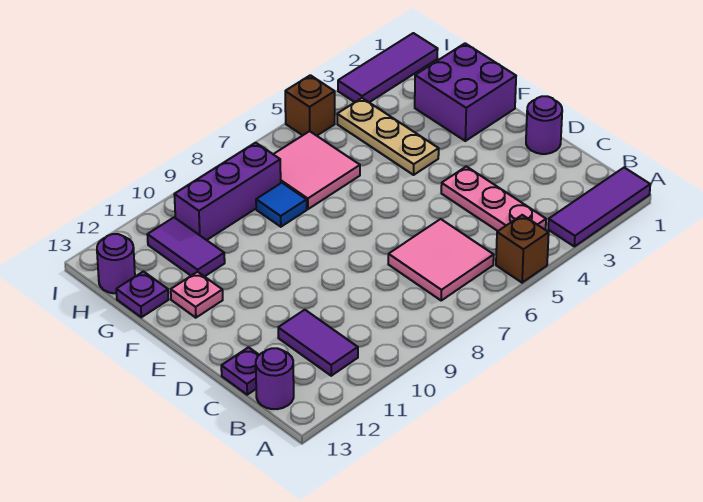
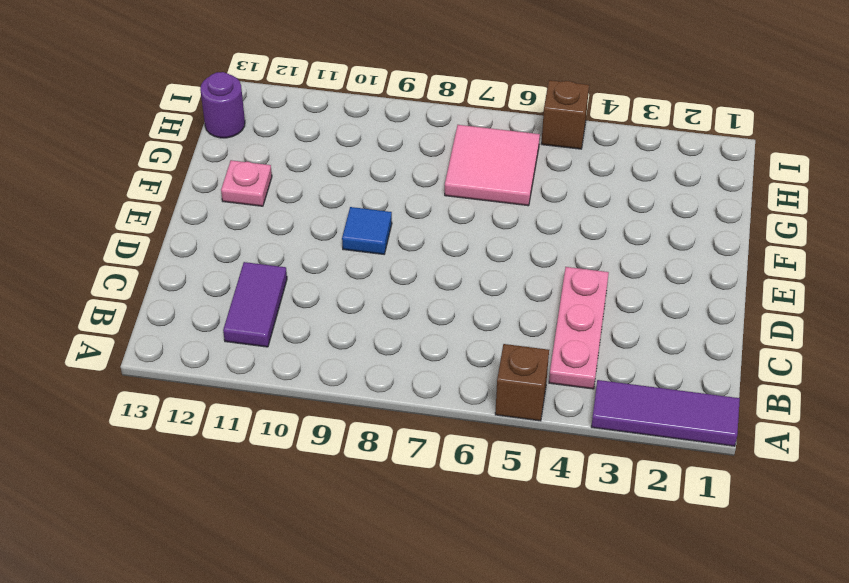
blue tile E9 level 1 -> blue tile G8 level 1
none -> pink tile B6:C7 level 1
none -> purple round brick B13 level 1
none -> purple plate C13 level 1

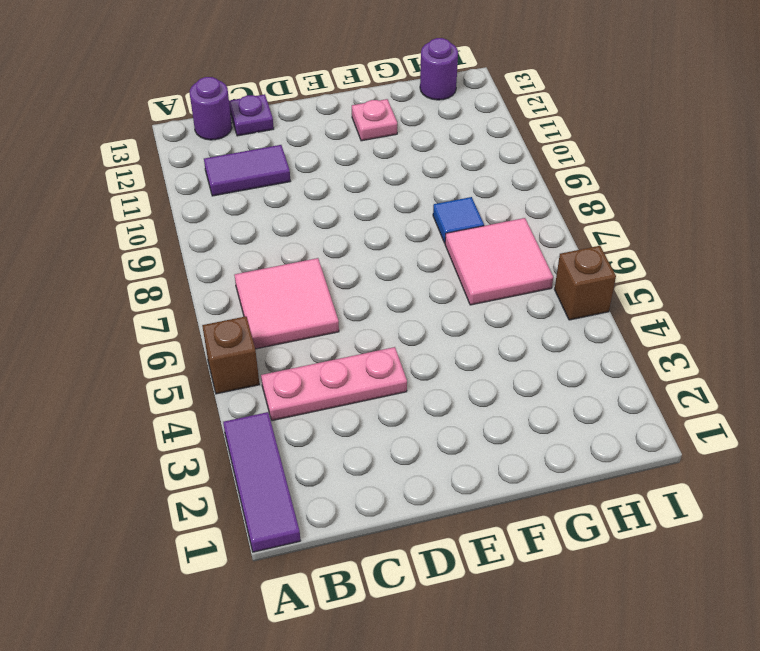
none -> purple round brick D1 level 1
none -> purple brick F1:G2 level 1
none -> tan plate F4:H4 level 1

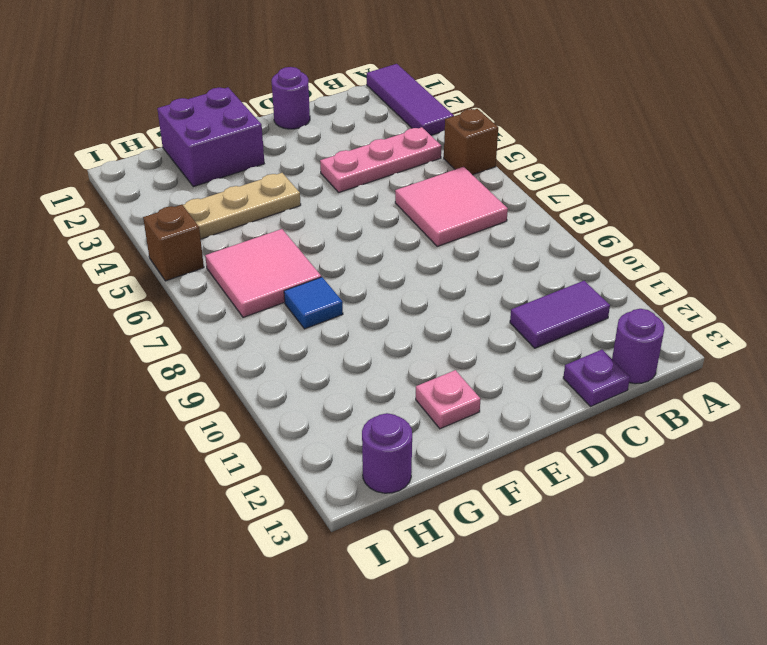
none -> purple tile G11:H11 level 1
none -> purple plate G13 level 1
none -> purple brick H8:H10 level 1

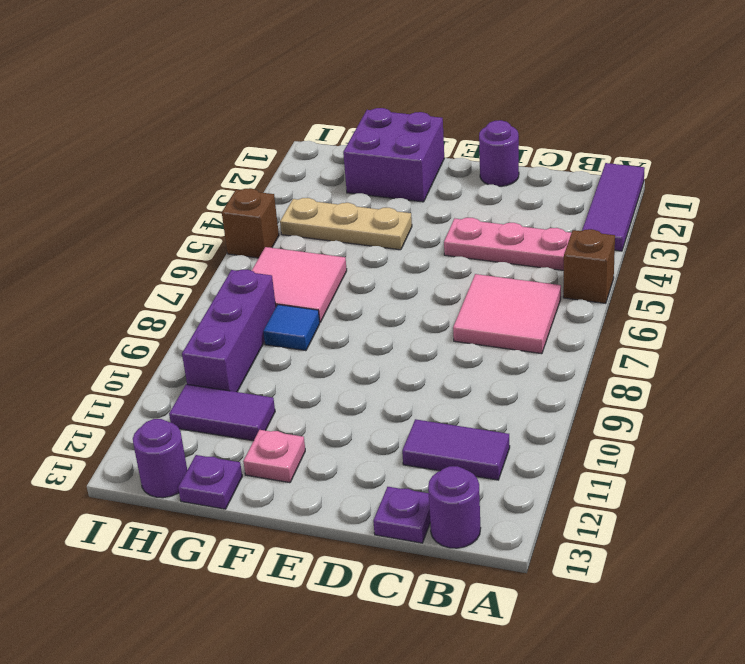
none -> purple tile I1:I3 level 1

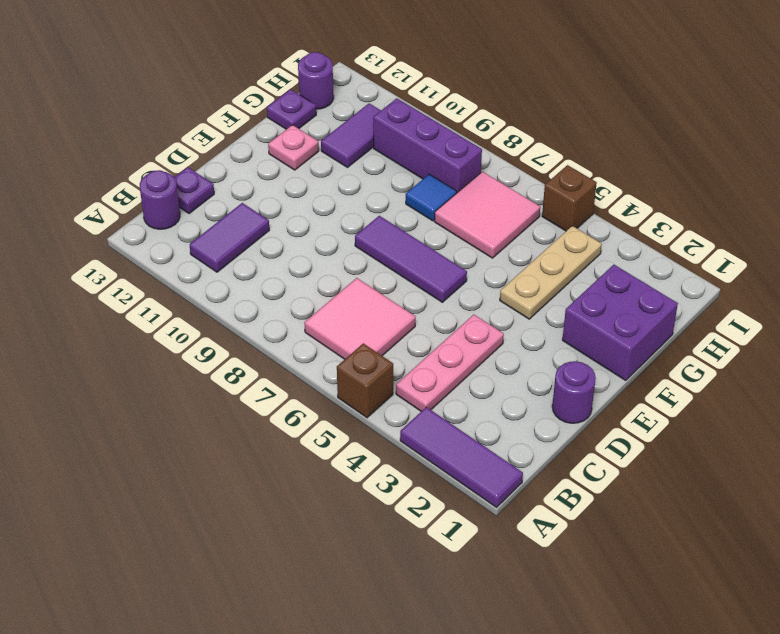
purple tile E6:E8 level 1 -> purple tile I1:I3 level 1

